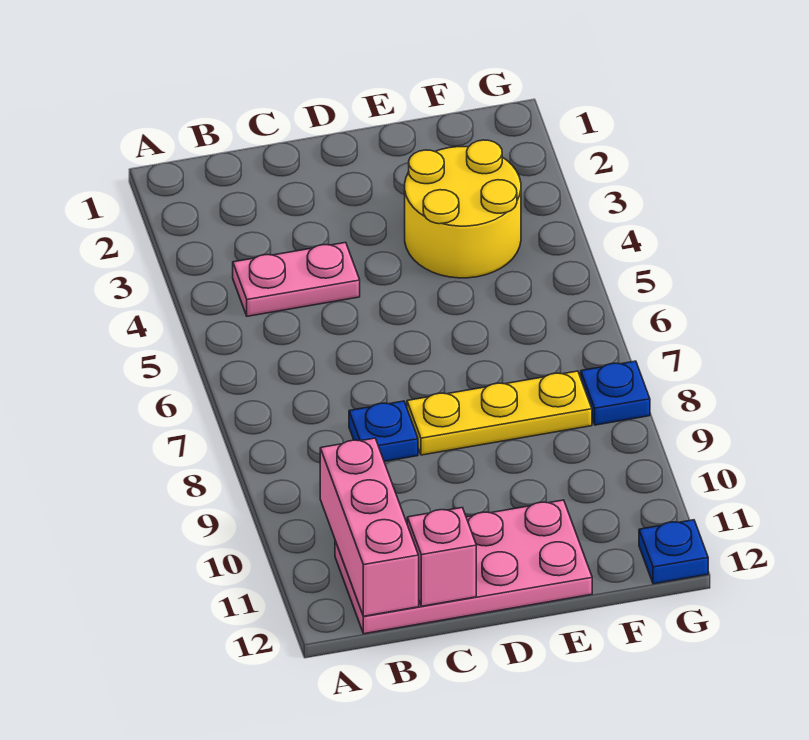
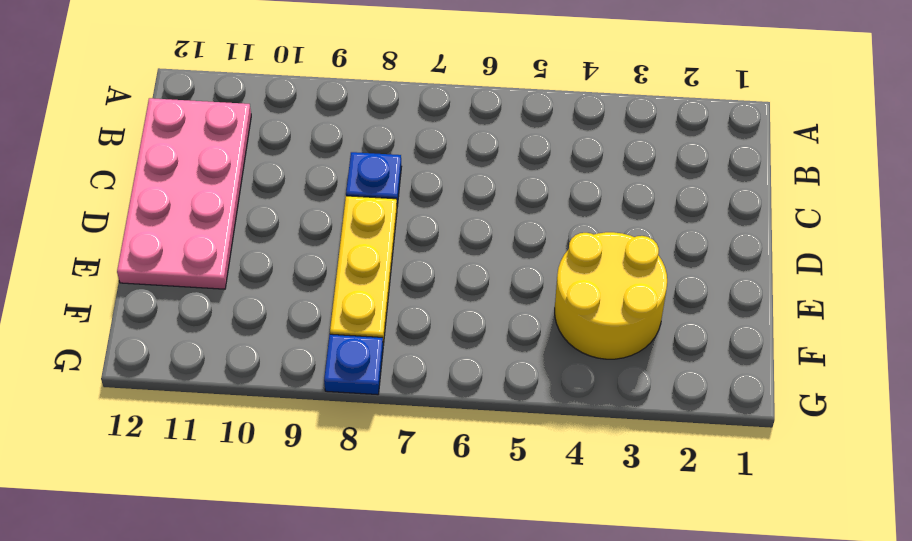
none -> pink plate B4:C4 level 1
none -> blue plate G12 level 1

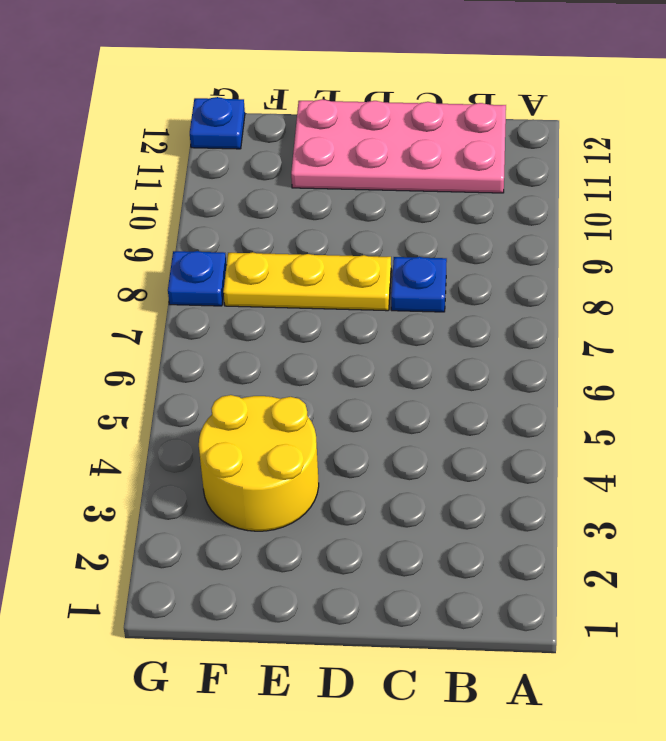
none -> pink plate B4:C4 level 1
none -> pink brick B10:B12 level 2

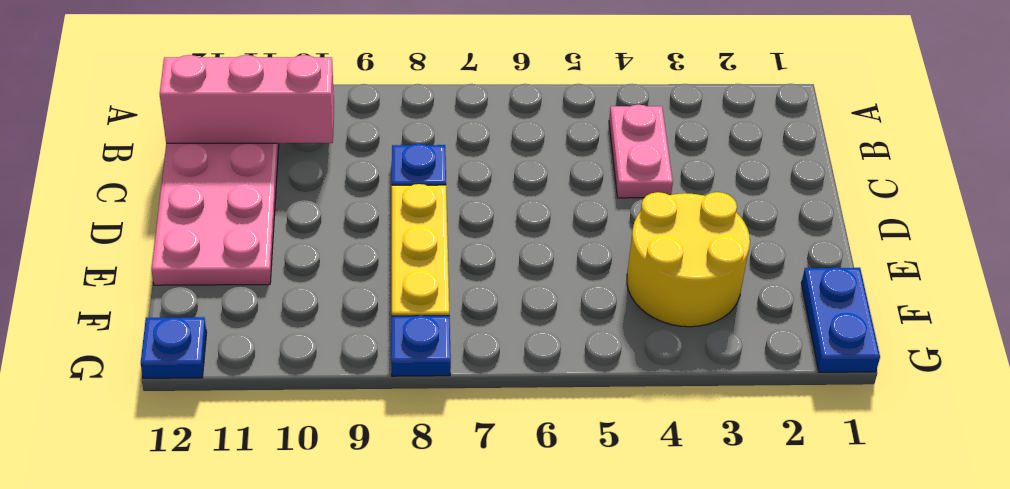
blue plate F1:G1 level 1 -> none
none -> pink brick C12 level 2

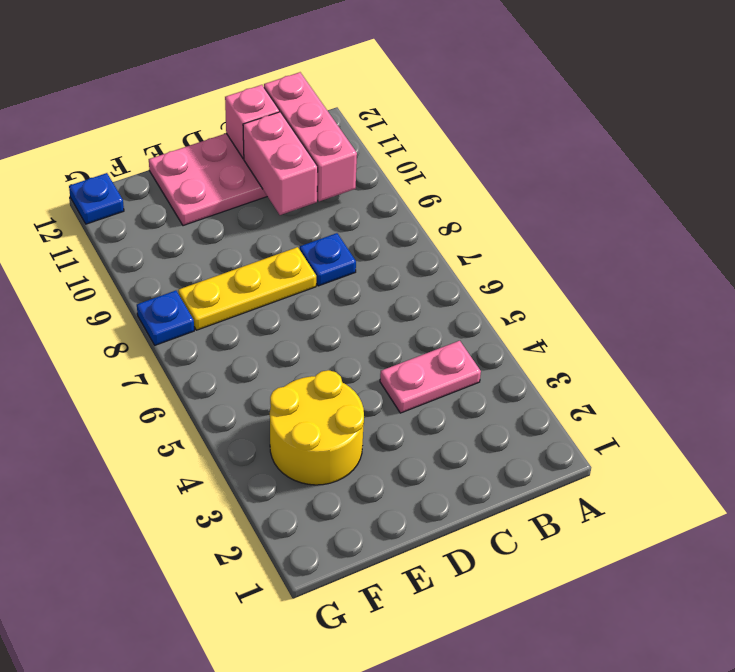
pink brick C10:C11 level 2 -> none

